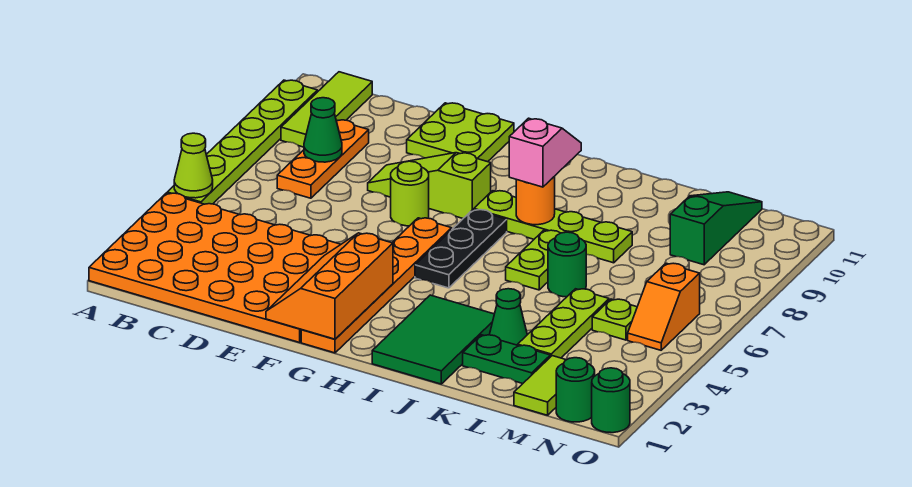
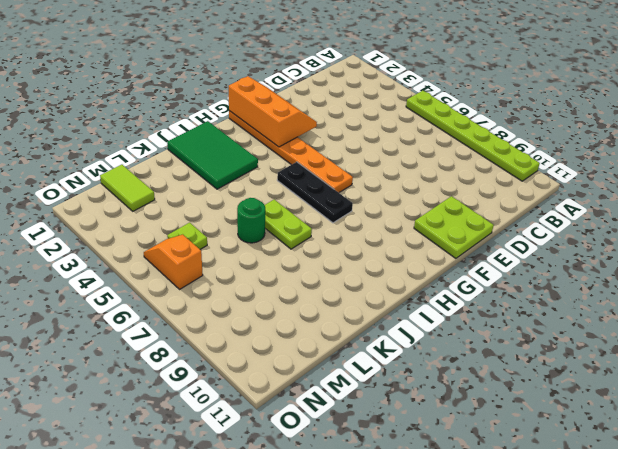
none -> orange plate A1:F4 level 1
none -> lime tile B9:B11 level 1
none -> orange plate C7:C9 level 1

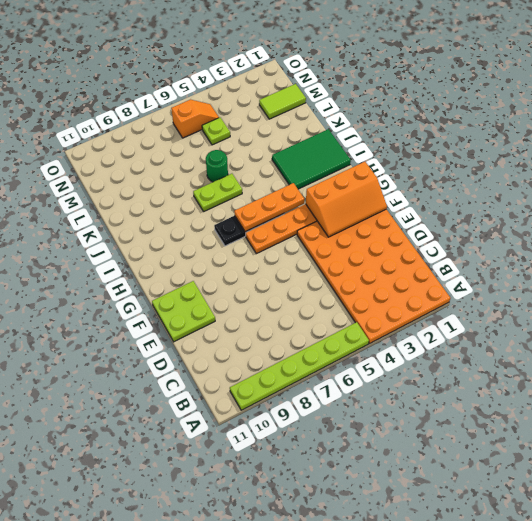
orange plate H4:H6 level 2 -> orange plate C7:C9 level 1
none -> lime tile B9:B11 level 1
none -> lime slope E8:G8 level 1 top G
none -> lime round brick F7 level 1

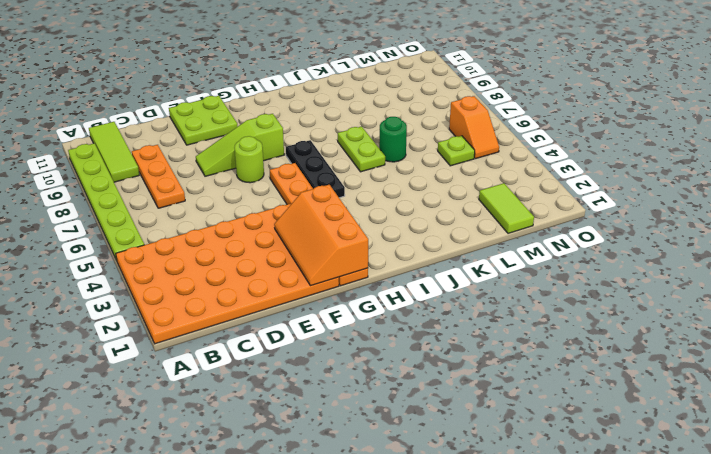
none -> lime plate H8:K8 level 1
none -> green tile I1:J3 level 1
none -> green plate K2:L2 level 1

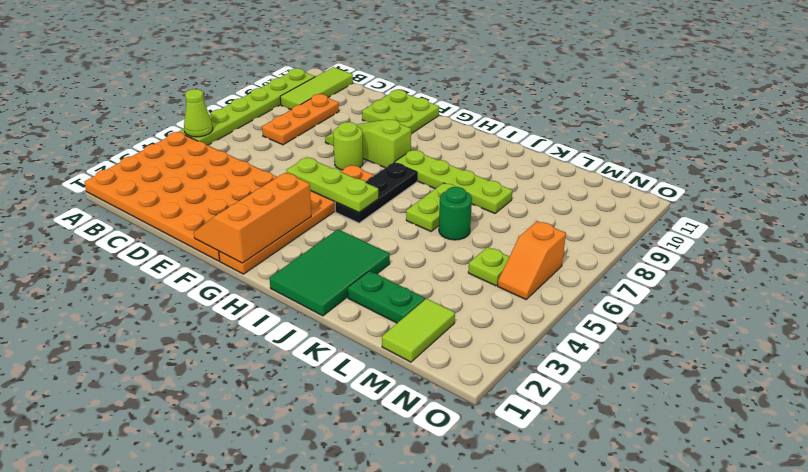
lime plate F5:H5 level 2 -> lime plate L3:L5 level 1
none -> green cone K3 level 1
none -> green slope M9:M11 level 1 top 9
none -> green round brick N1 level 1

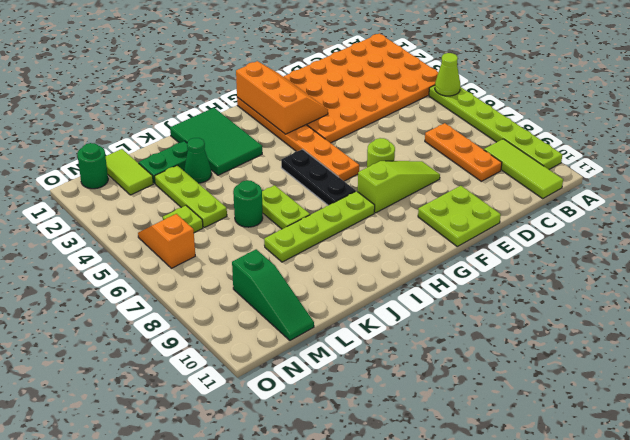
none -> green round brick O1 level 1
none -> green cone C8 level 2
none -> orange round brick I8 level 2

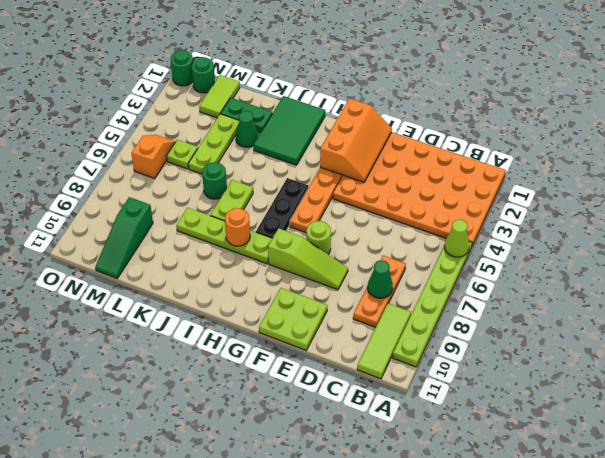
none -> pink slope I8:I9 level 3 top 8

